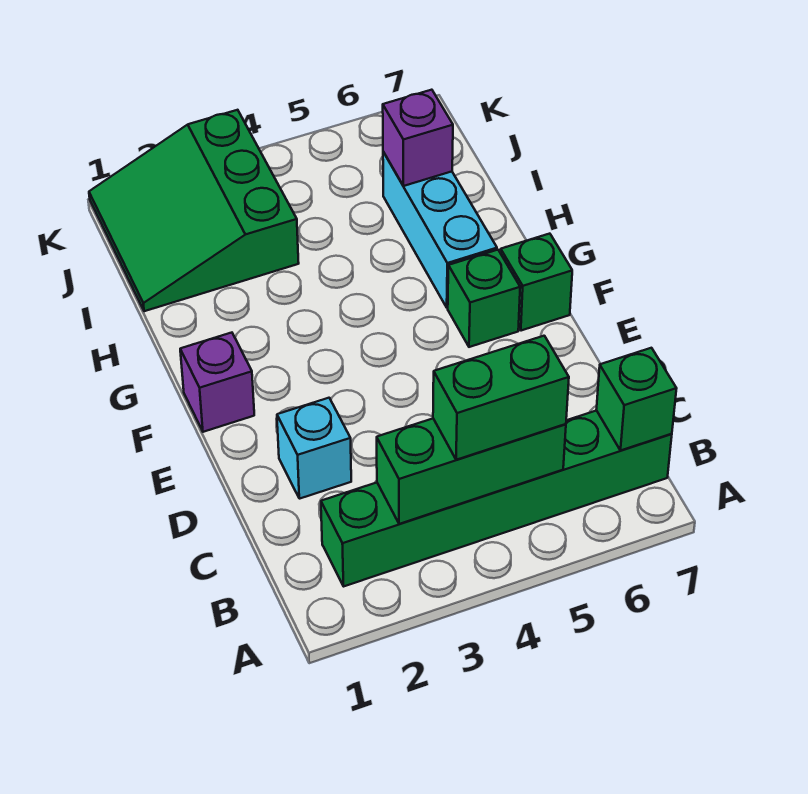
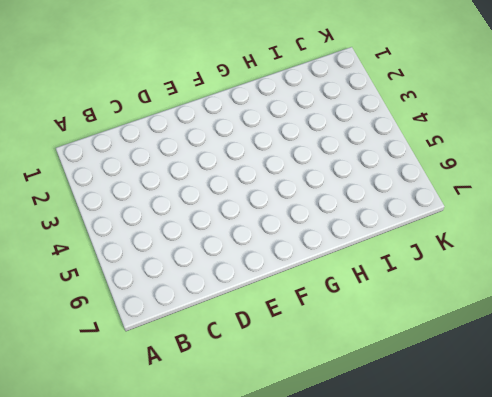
none -> green brick B2:B7 level 1
none -> cyan brick D2 level 1

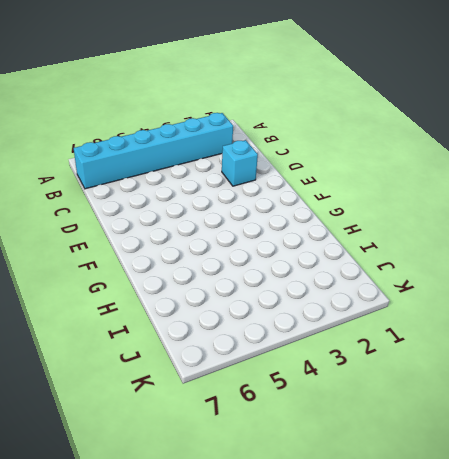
cyan brick B2:B7 level 1 -> green brick B2:B7 level 1
none -> purple brick F1 level 1
none -> green brick F6 level 1

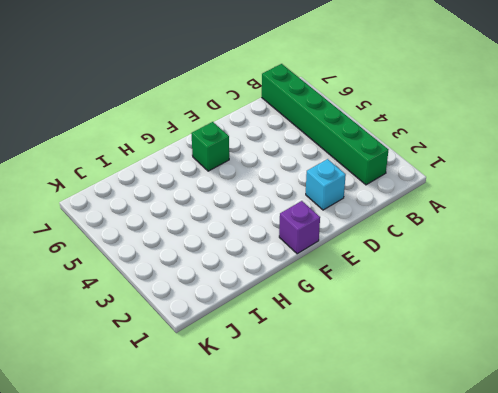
none -> green brick F7 level 1
none -> cyan brick G6:I6 level 1

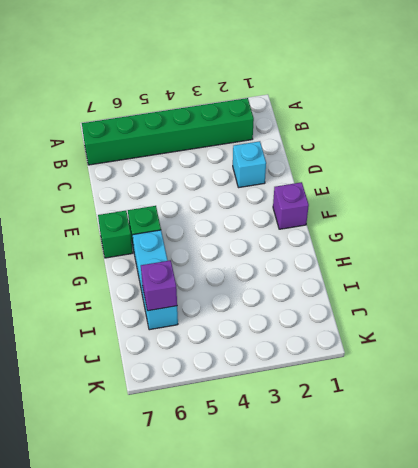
none -> green slope I1:K3 level 1 top 3
none -> green brick B3:B5 level 2

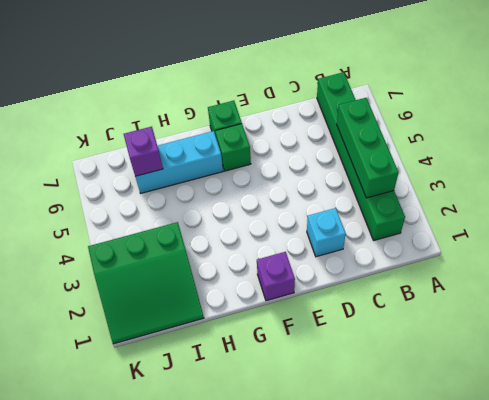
none -> green brick B7 level 2
none -> green brick B4:B5 level 3

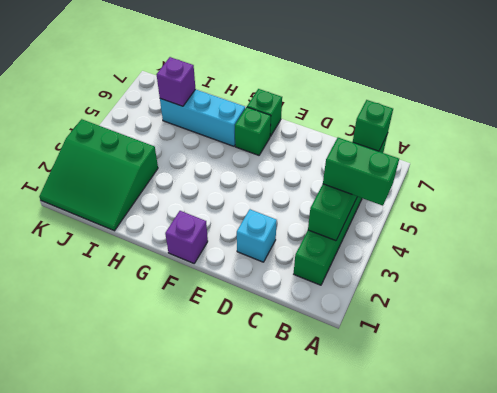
green brick A4:B4 level 3 -> green brick B4:B5 level 3

